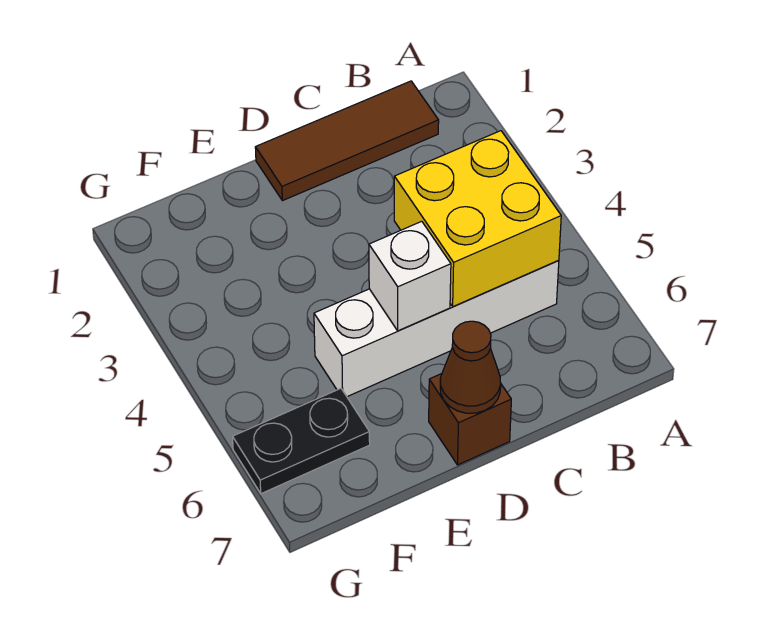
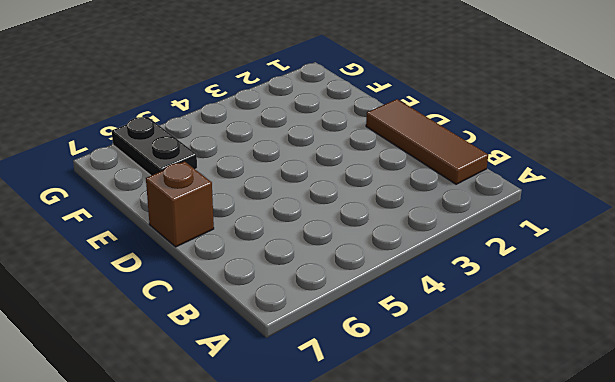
none -> white brick B5:E5 level 1
none -> yellow brick B4:C5 level 2

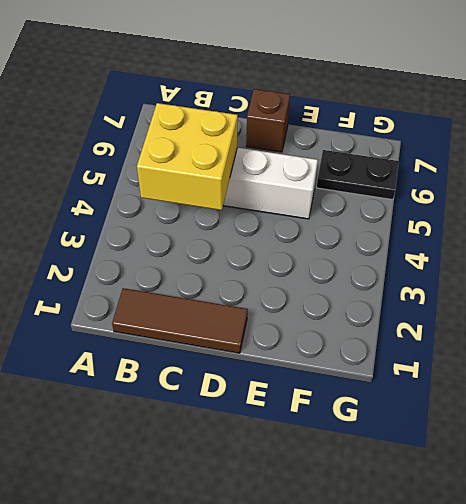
none -> white brick D5 level 2
none -> brown cone D7 level 2

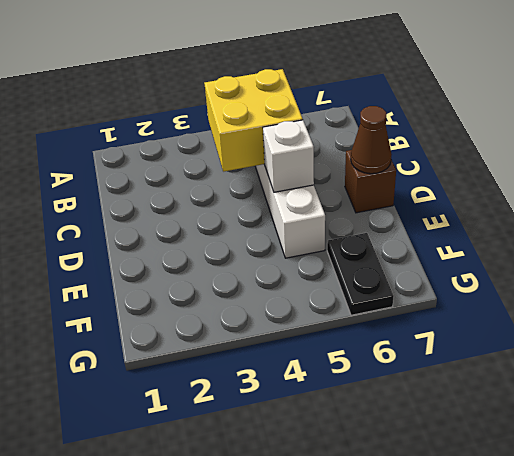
none -> brown tile B1:D1 level 1

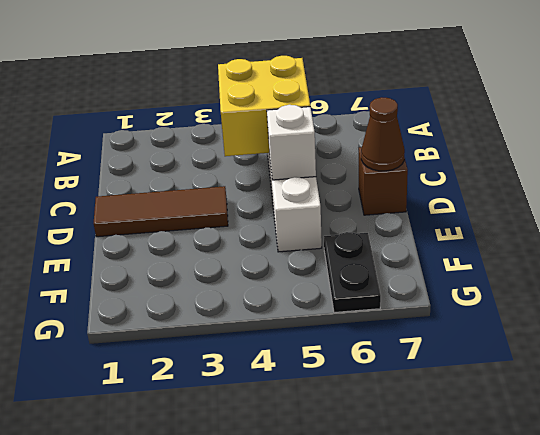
brown tile D1:D3 level 1 -> brown tile B1:D1 level 1

